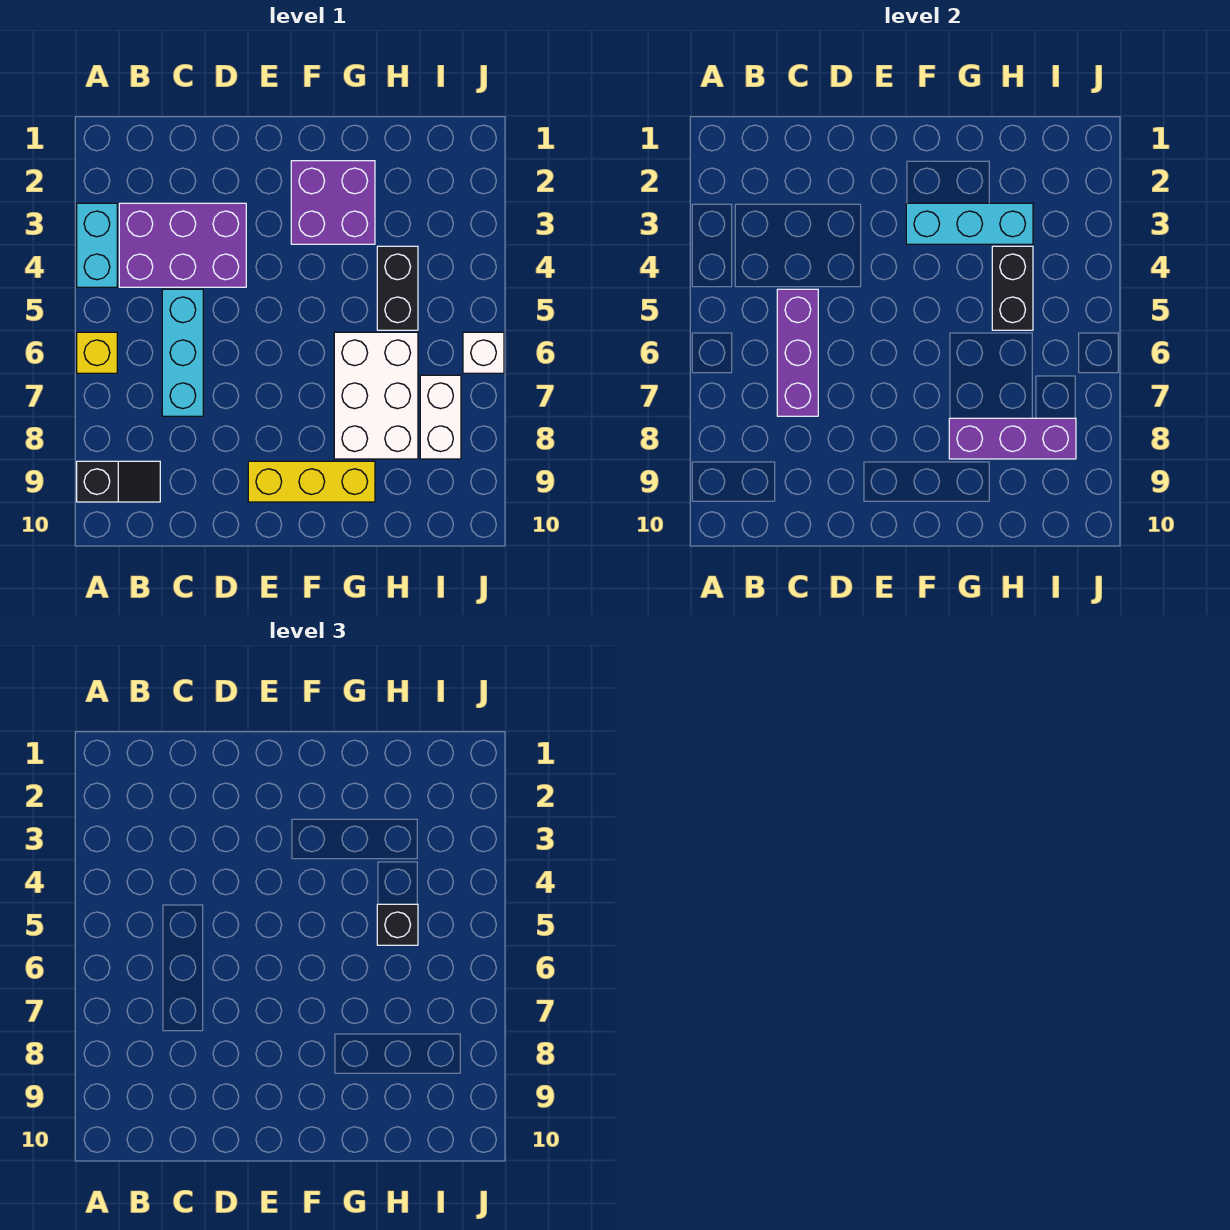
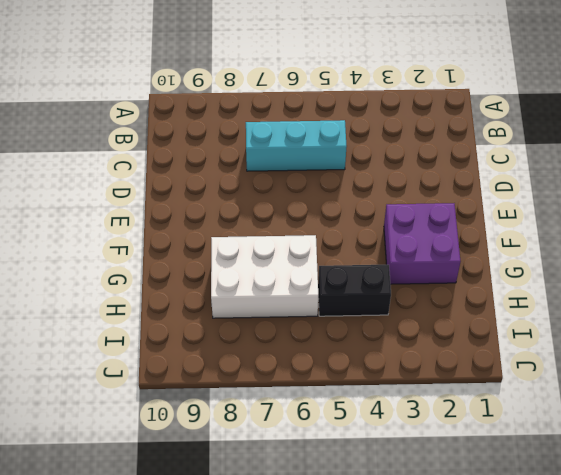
none -> cyan brick A3:A4 level 1
none -> yellow brick A6 level 1
none -> black slope A9:B9 level 1 top A

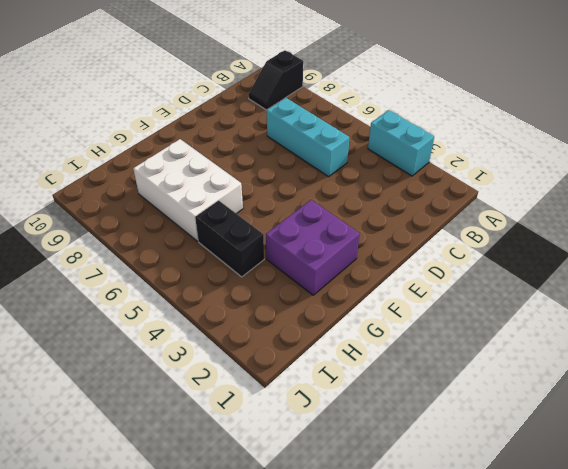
none -> yellow brick A6 level 1
none -> purple brick B3:D4 level 1
none -> yellow brick E9:G9 level 1

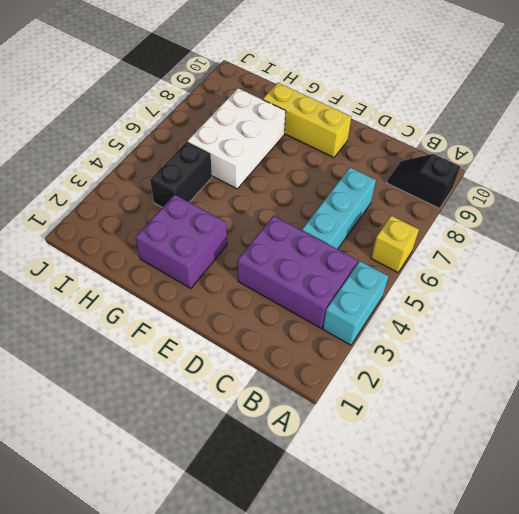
none -> white brick I7:I8 level 1
none -> white brick J6 level 1
none -> purple brick C5:C7 level 2

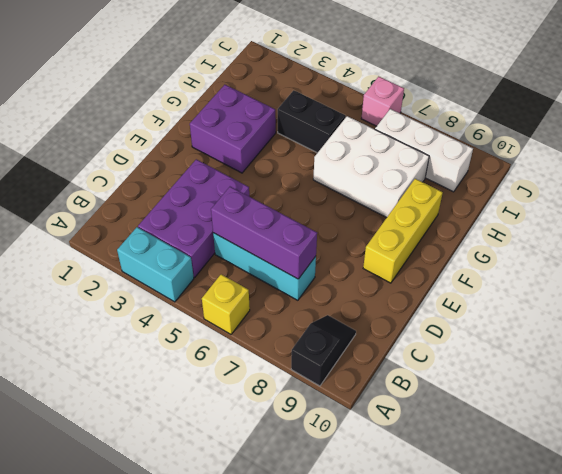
white brick I7:I9 level 1 -> white brick I7:I8 level 1
pink brick J6 level 1 -> white brick J6 level 1
none -> cyan brick F3:H3 level 2
none -> purple brick G8:I8 level 2
none -> black brick H4:H5 level 2

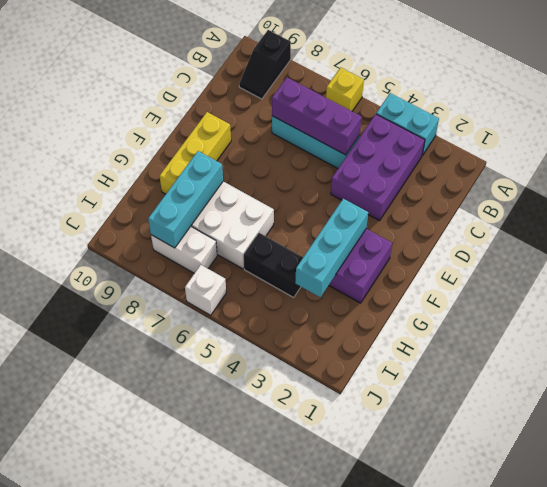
cyan brick G8:I8 level 2 -> purple brick G8:I8 level 2
none -> black brick H4:H5 level 2
none -> black brick H5 level 3

